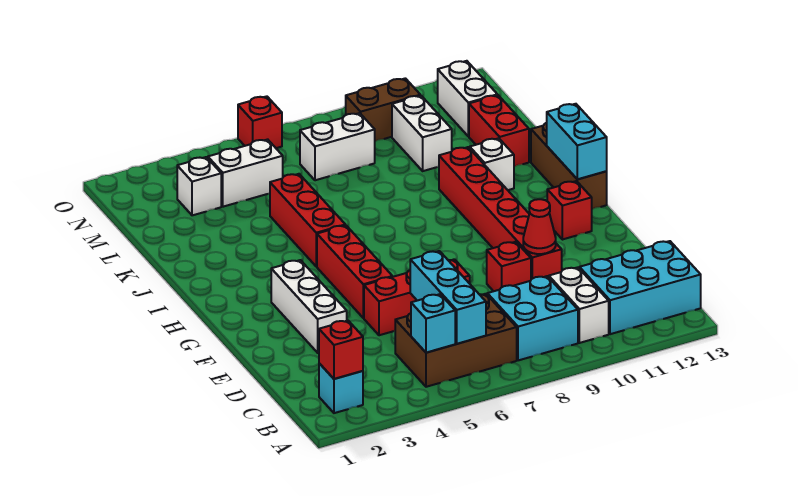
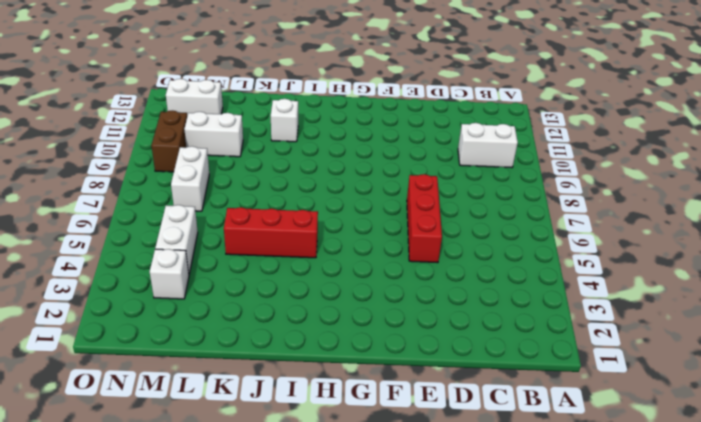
none -> cyan brick B2 level 1
none -> brown brick B5:C7 level 1
none -> cyan brick B8:C9 level 1

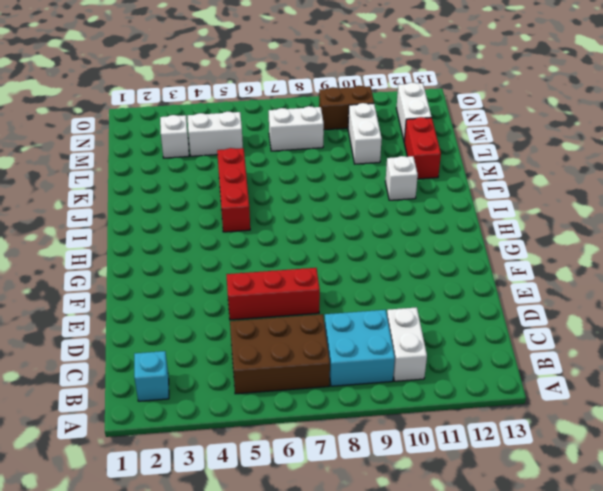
none -> cyan brick B11:C13 level 1
none -> white brick E3:G3 level 1
none -> red brick E9 level 1

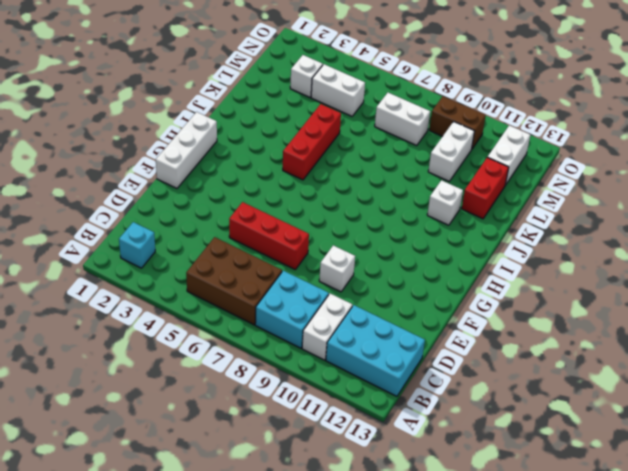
white brick E9 level 1 -> red brick E9 level 1
white brick F1:H1 level 1 -> white brick E3:G3 level 1
none -> red brick E10:J10 level 1
none -> red brick F5:H5 level 1
none -> red brick G12 level 1

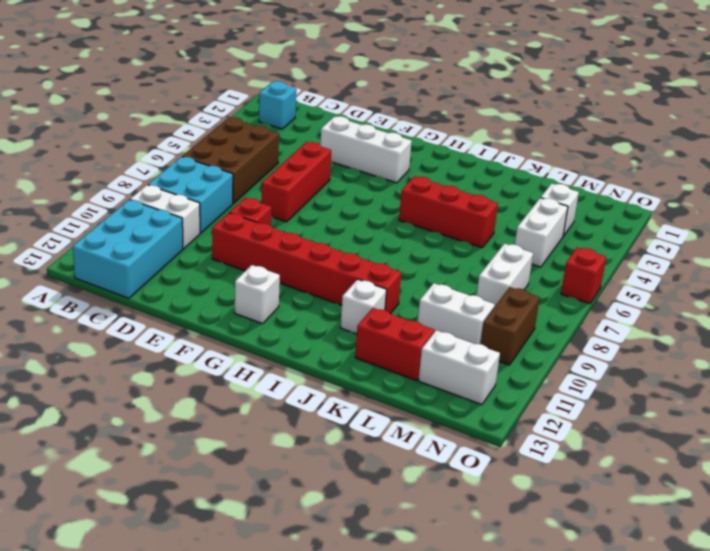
white brick G12 level 1 -> red brick G12 level 1
none -> red brick F5:H5 level 1
none -> brown brick H13:J13 level 1
none -> red brick B2 level 2

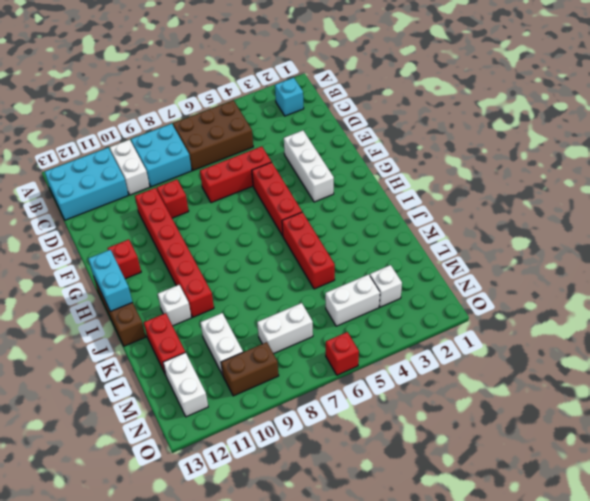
none -> red brick B2 level 2
none -> cyan brick B5 level 2
none -> cyan brick B6:D6 level 2

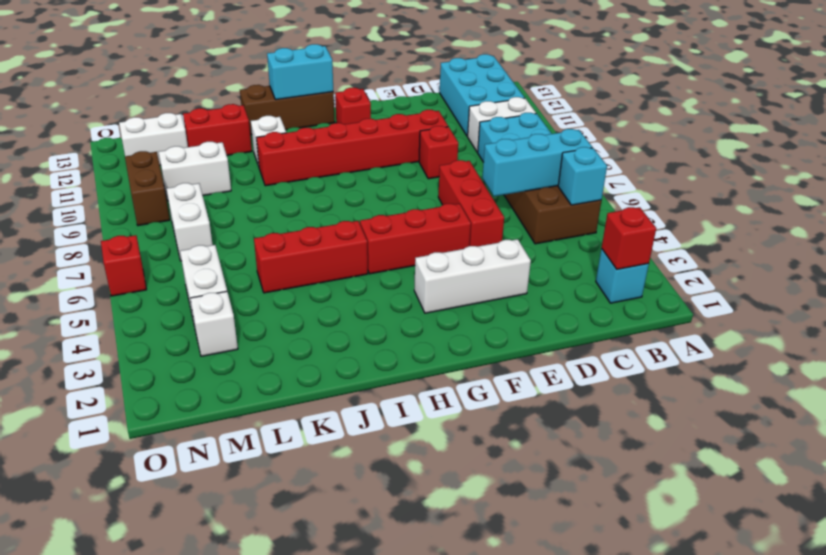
none -> red cone E10 level 2

